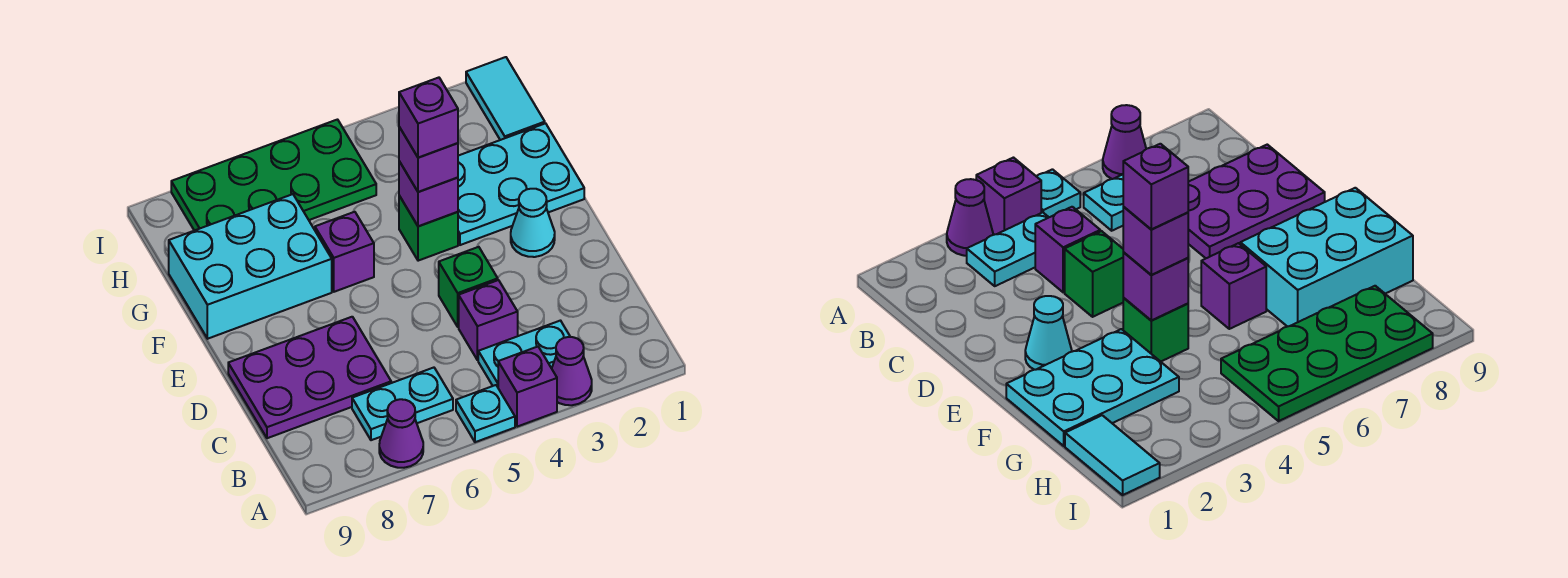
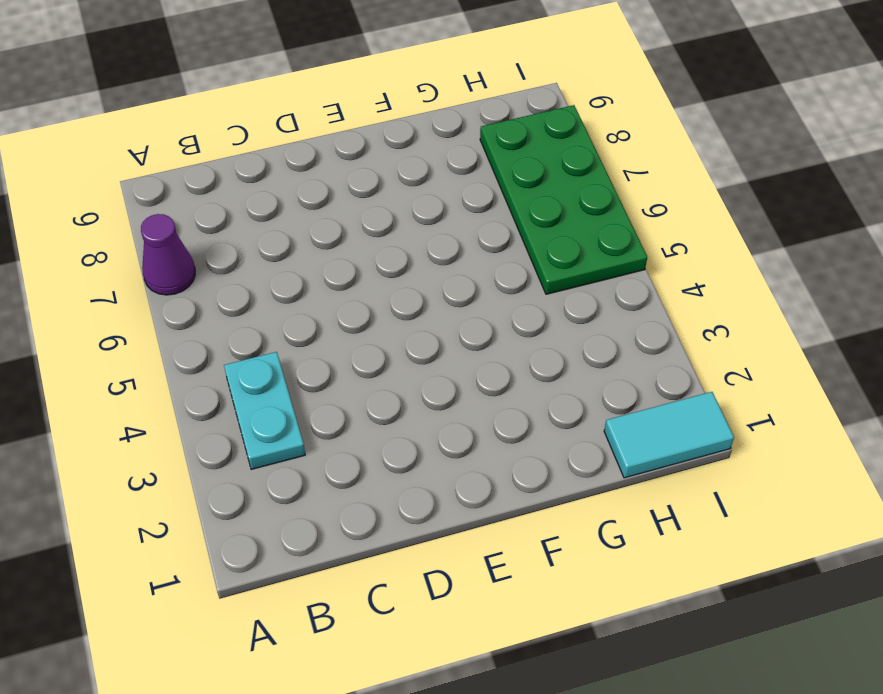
none -> purple cone A3 level 1
none -> purple brick A4 level 1
none -> cyan plate A5 level 1

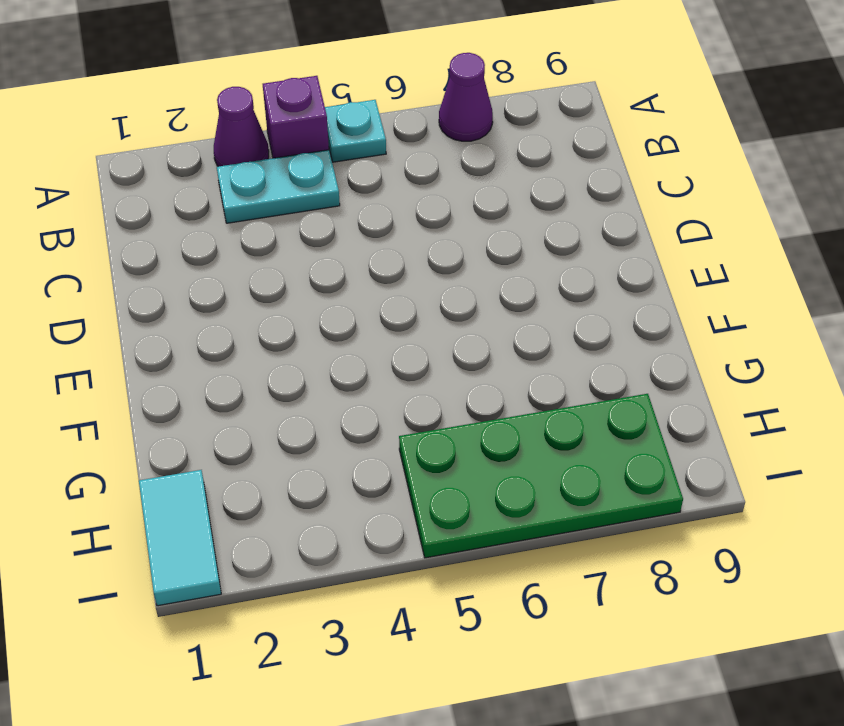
none -> cyan plate B6:B7 level 1
none -> purple brick C4 level 1
none -> purple plate C7:D9 level 1

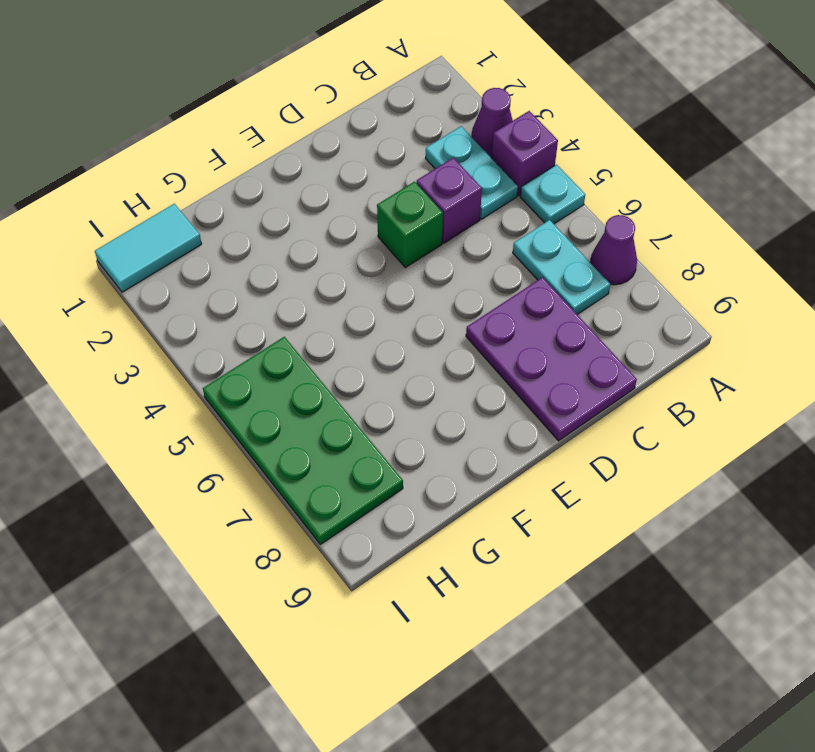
none -> cyan cone E2 level 1
none -> cyan plate F1:G3 level 1
none -> green brick F4 level 1

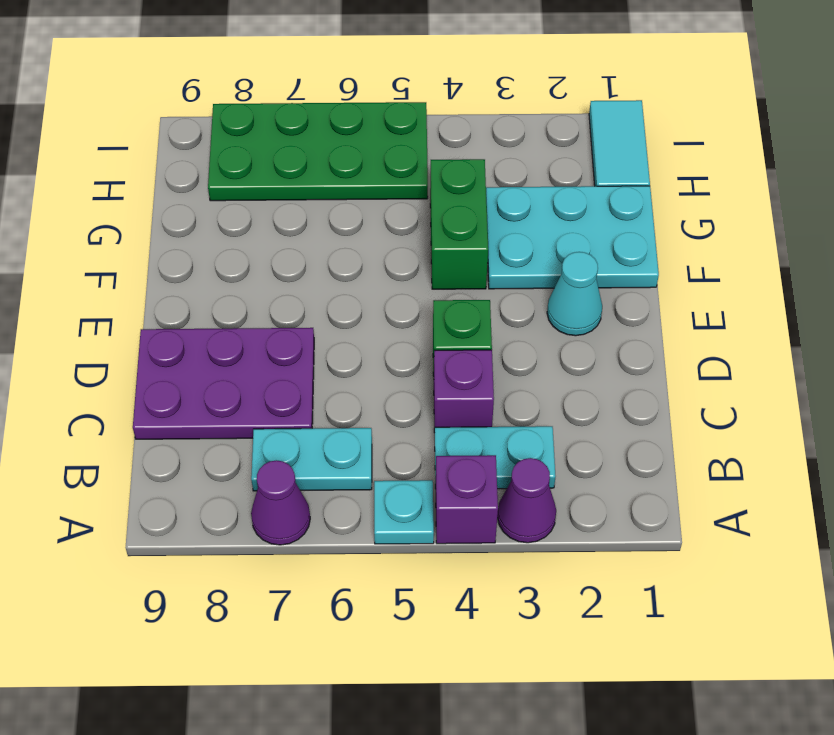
green brick F4:G4 level 1 -> green brick F4 level 1
none -> purple brick F6 level 1
none -> cyan brick F7:G9 level 1
none -> purple brick F4 level 2

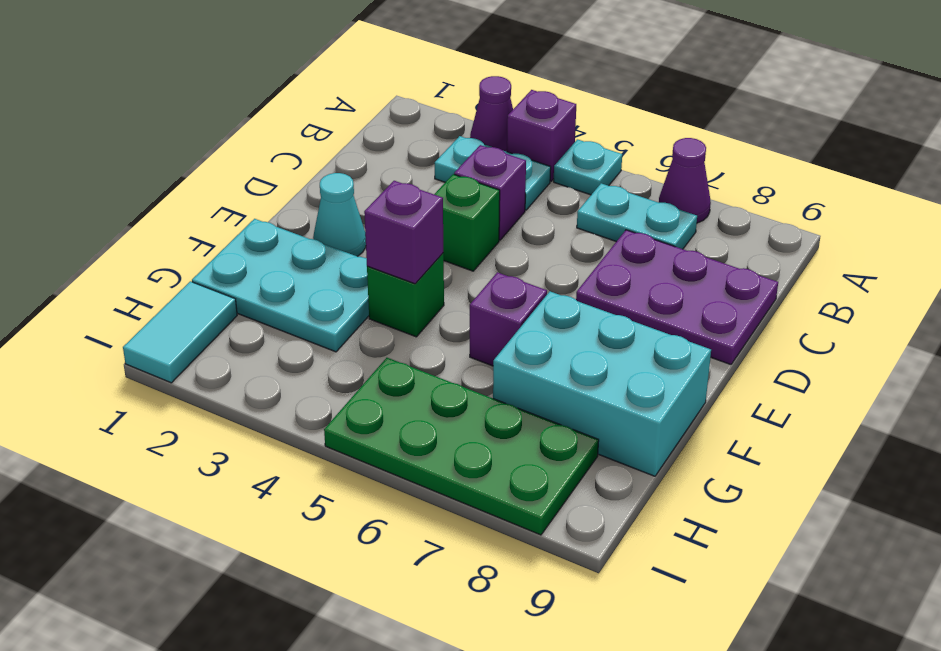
none -> purple brick F4 level 3
none -> purple brick F4 level 4

